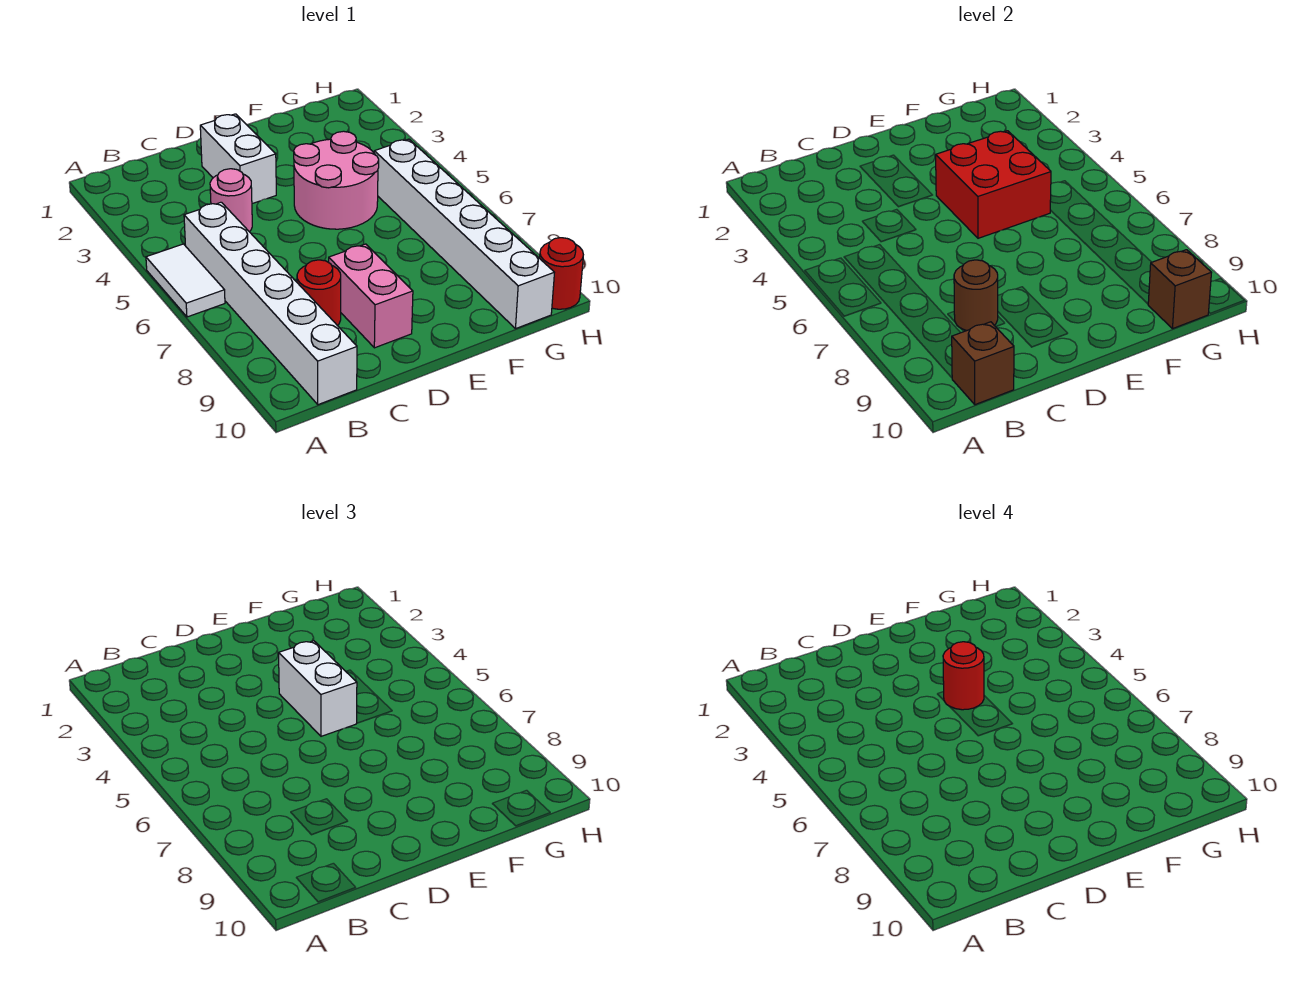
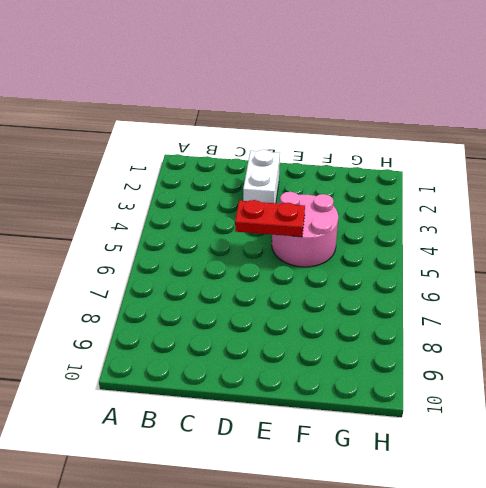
red plate D5:E5 level 2 -> red brick E4:F5 level 2
none -> white tile A5:A6 level 1
none -> white brick B5:B10 level 1
none -> pink round brick C4 level 1

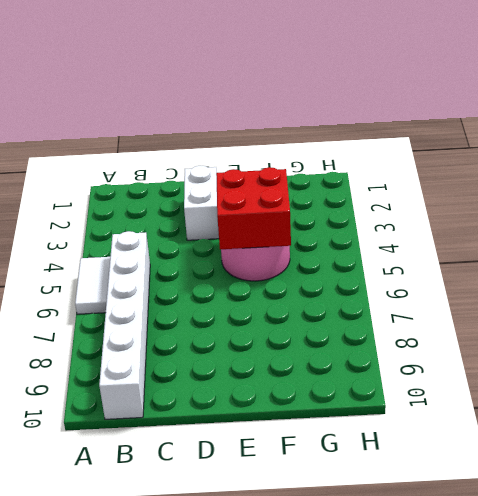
none -> pink round brick C4 level 1
none -> red round brick C8 level 1
none -> pink brick D8:D9 level 1

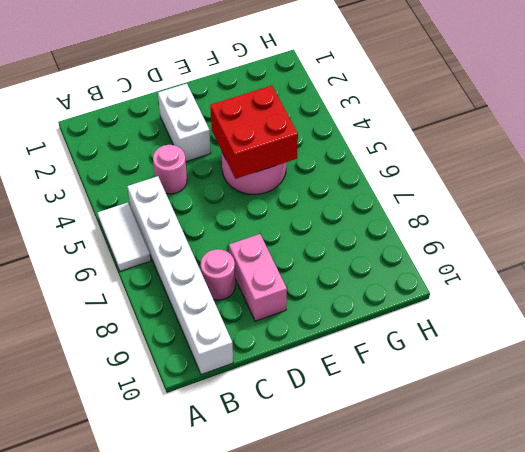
pink round brick C8 level 1 -> red round brick C8 level 1
none -> white brick G5:G10 level 1
none -> red round brick H10 level 1
none -> brown brick B10 level 2

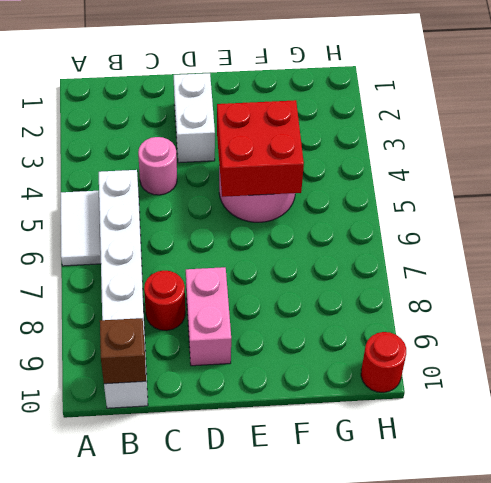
none -> white brick G5:G10 level 1
none -> brown round brick C8 level 2
none -> brown brick G10 level 2

